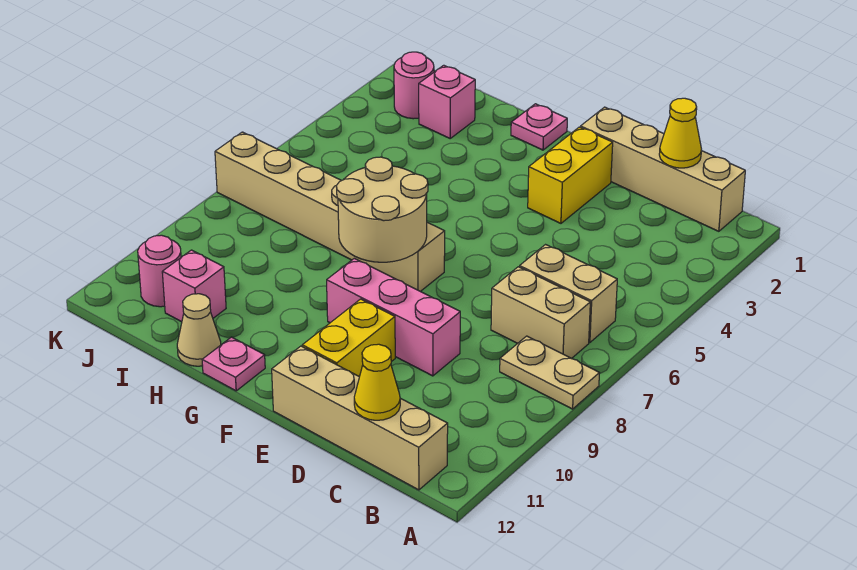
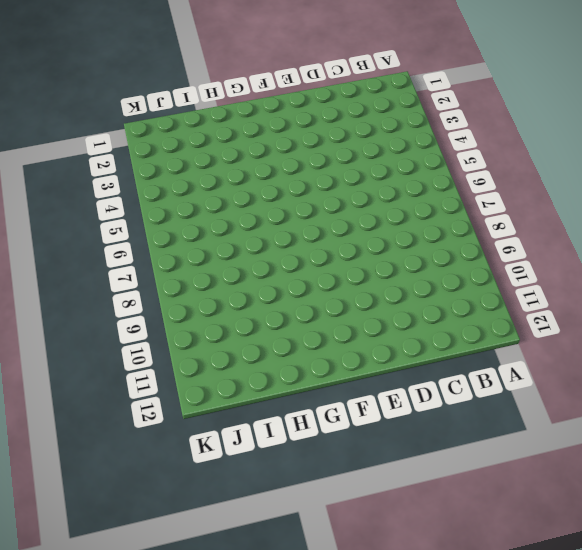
none -> tan plate A8:B8 level 1
none -> tan brick B1:E1 level 1
none -> tan brick B6:C6 level 1

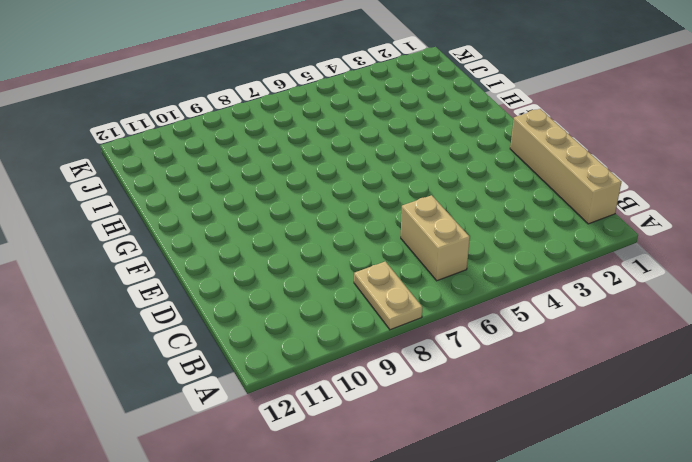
none -> tan brick B7:C7 level 1
none -> tan brick B12:E12 level 1
none -> pink brick D9:F9 level 1

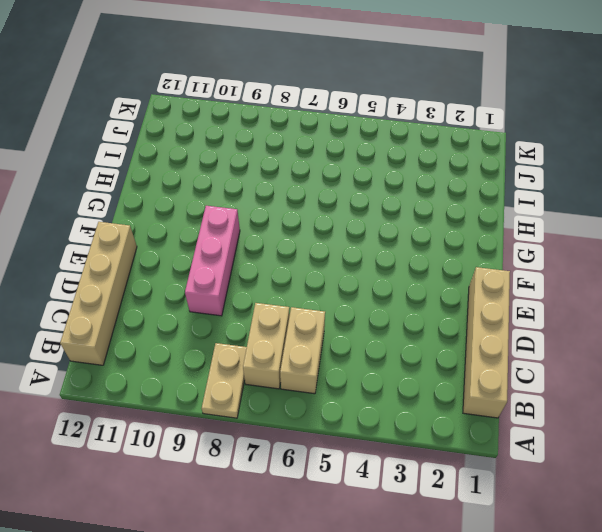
none -> yellow brick E2:E3 level 1
none -> yellow brick E10:E11 level 1
none -> tan brick F7:K7 level 1

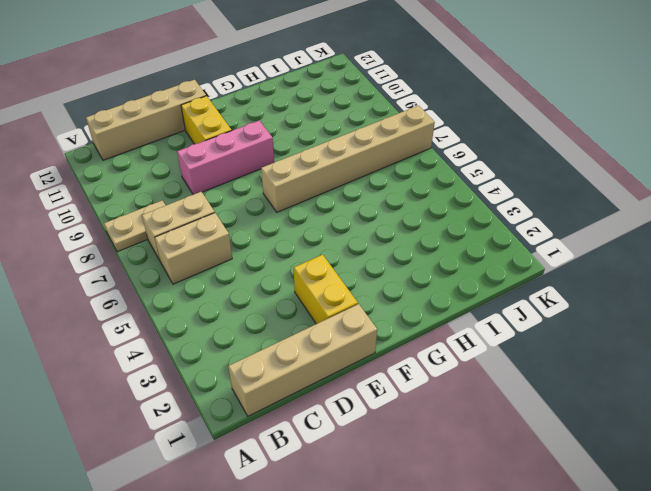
none -> pink plate G1 level 1
none -> pink plate G12 level 1
none -> tan cone H12 level 1

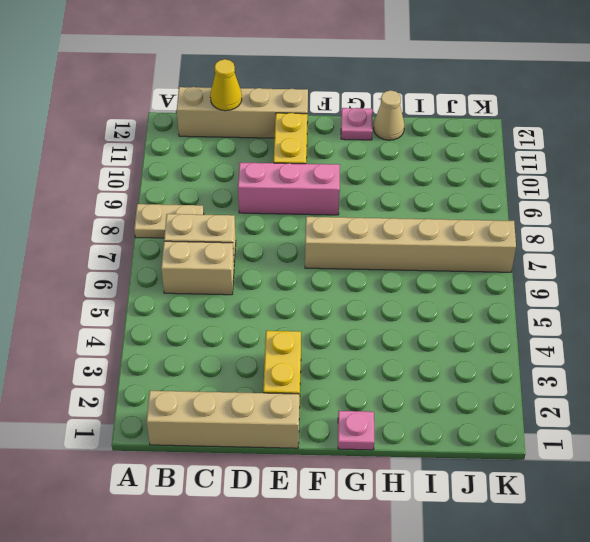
none -> pink brick I2 level 1
none -> pink brick I11 level 1
none -> pink round brick J2 level 1

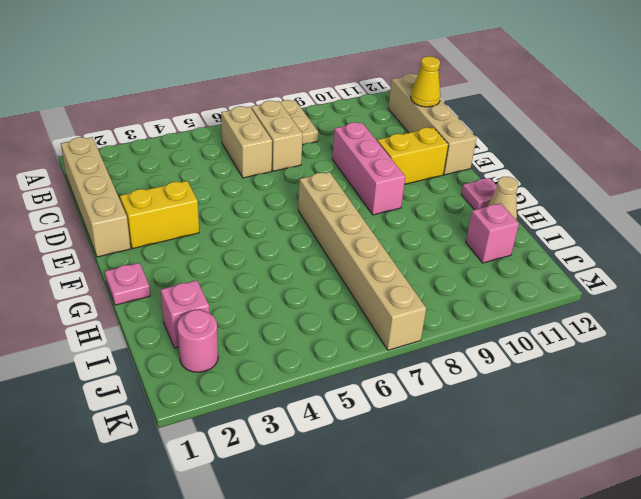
none -> pink round brick J11 level 1
none -> yellow cone C1 level 2
none -> tan round brick F7:G8 level 2

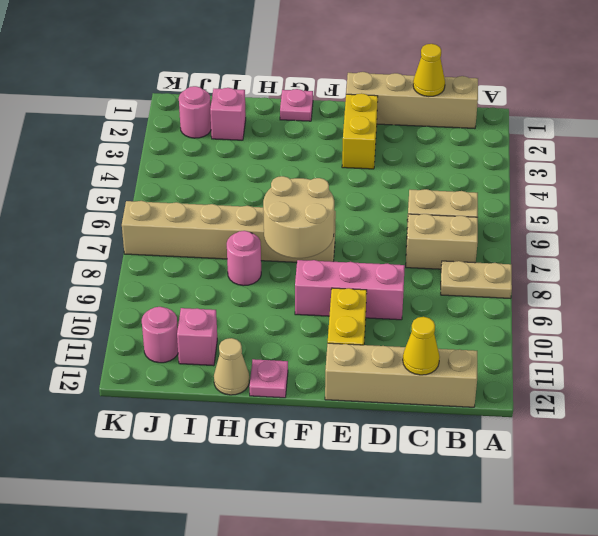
pink round brick H8 level 1 -> none

